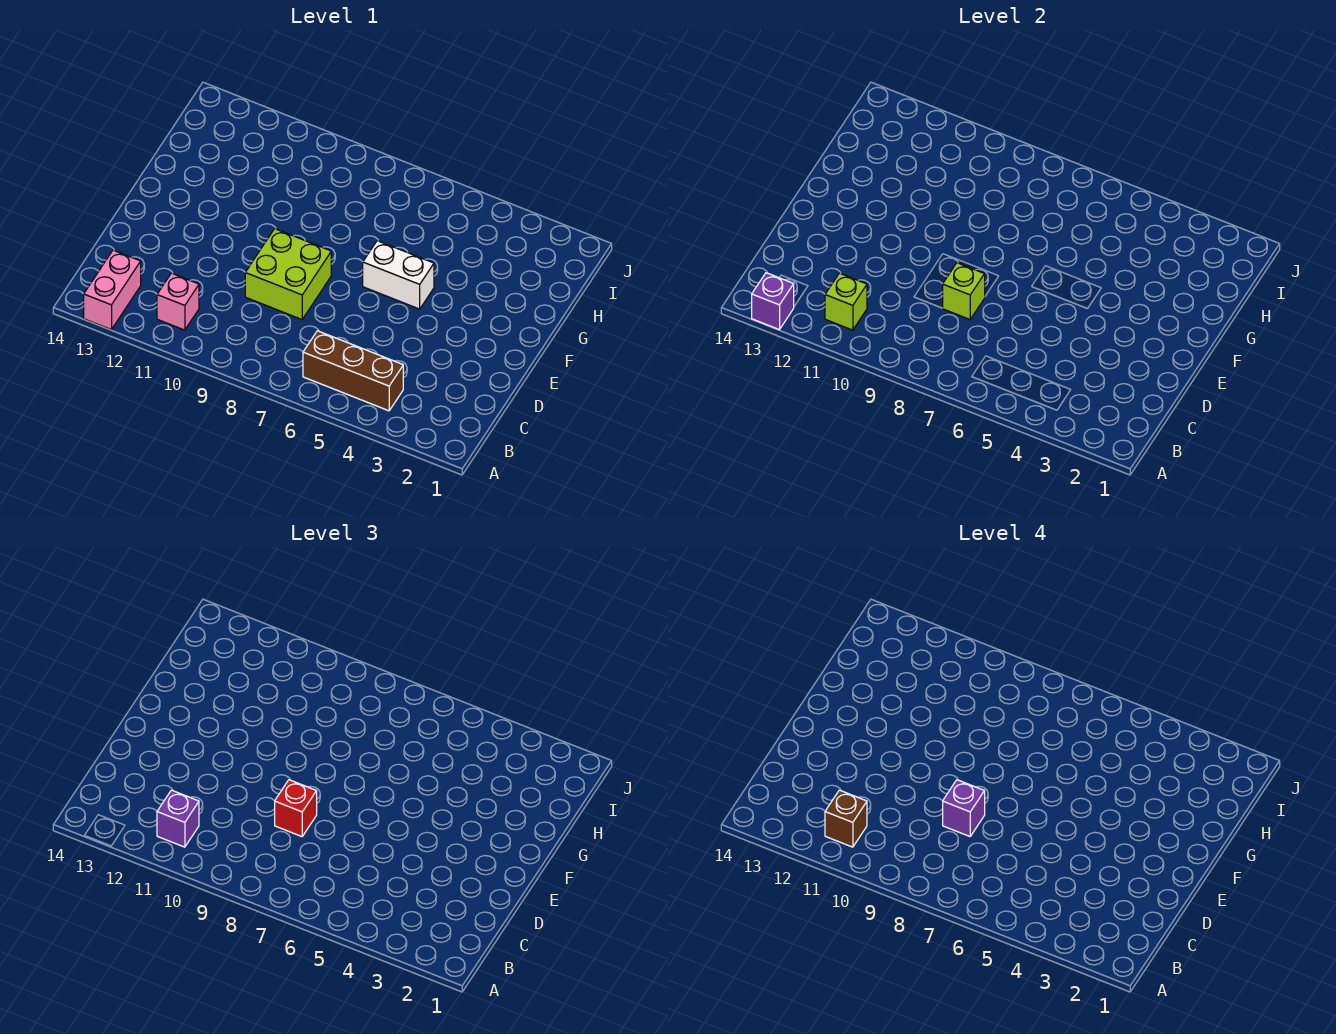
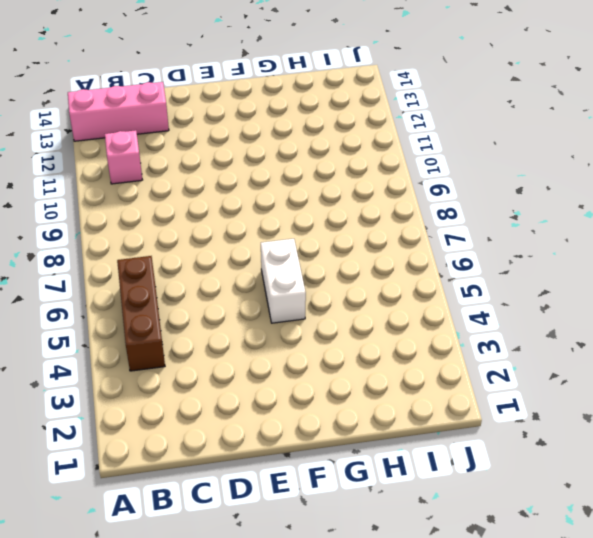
pink brick A13:C13 level 1 -> pink brick A13:B13 level 1
none -> lime brick D8:E9 level 1
none -> purple brick A13 level 2
none -> lime brick B11 level 2

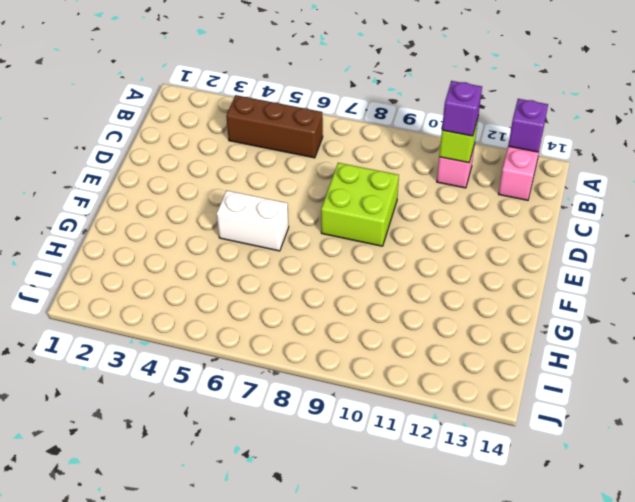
none -> lime brick D8 level 2
none -> red brick D8 level 3
none -> brown brick B11 level 4

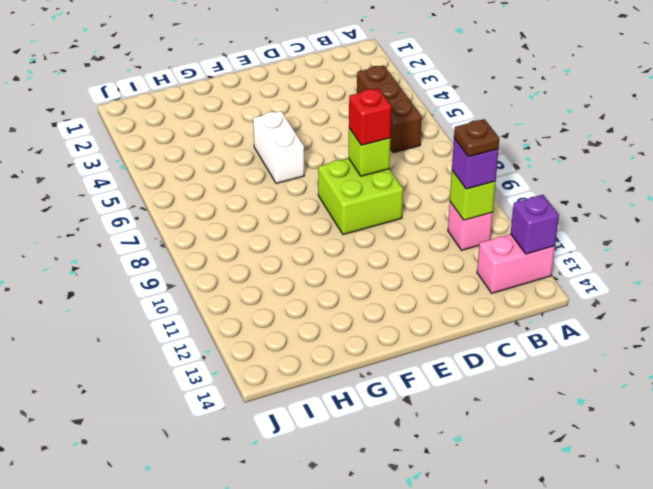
brown plate B11 level 4 -> brown brick B11 level 4
none -> purple brick D8 level 4

